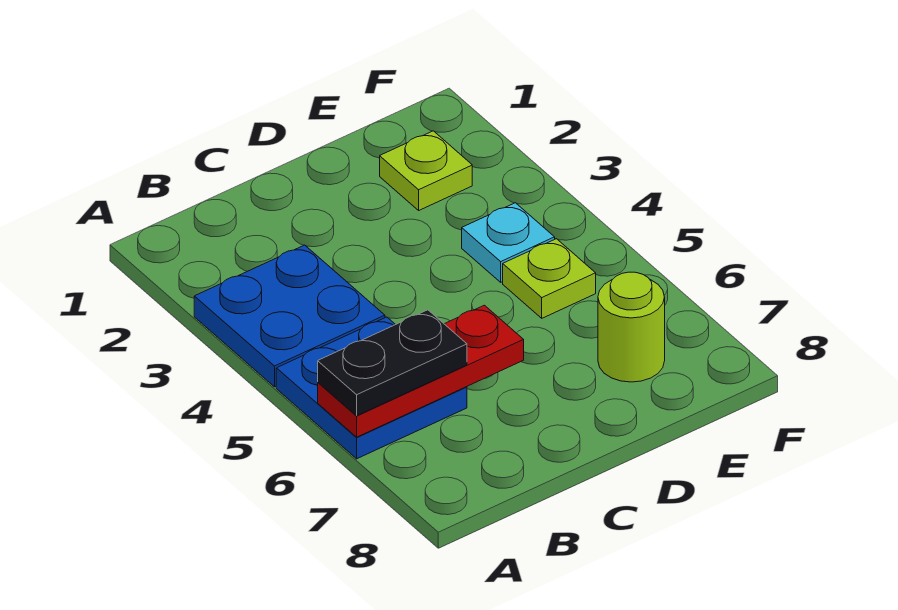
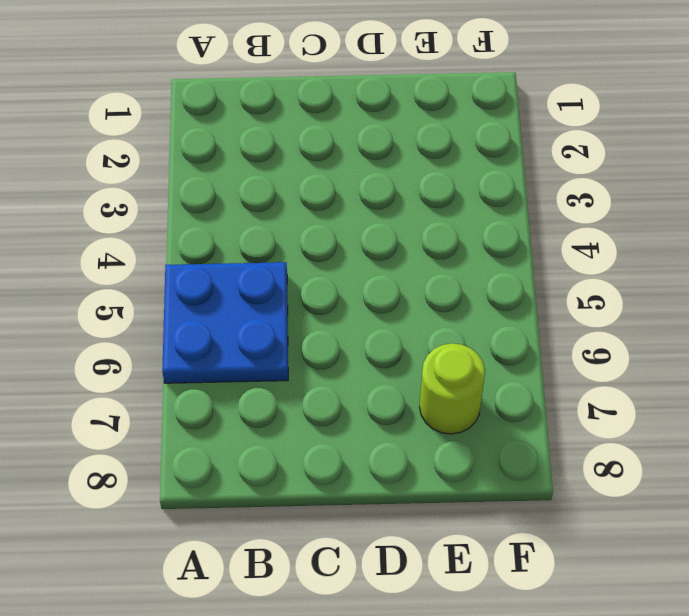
none -> blue plate A3:B4 level 1
none -> lime plate E2 level 1

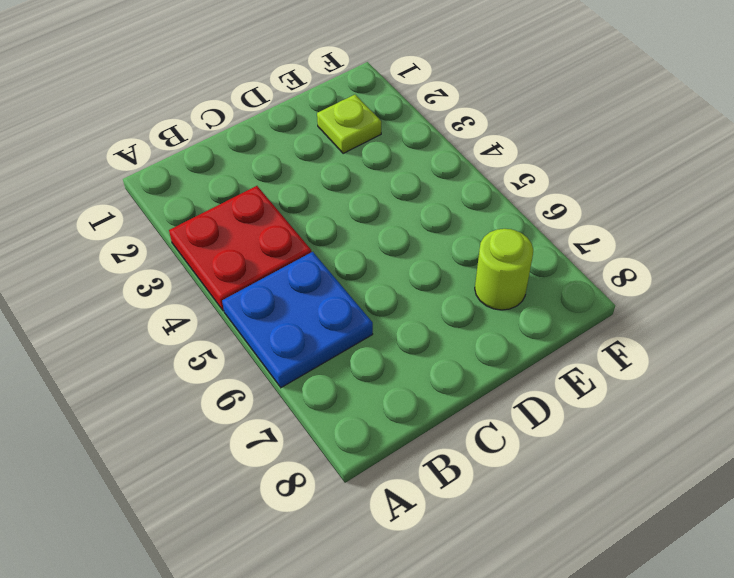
red plate A3:B4 level 1 -> blue plate A3:B4 level 1
none -> cyan plate E4 level 1
none -> lime plate E5 level 1

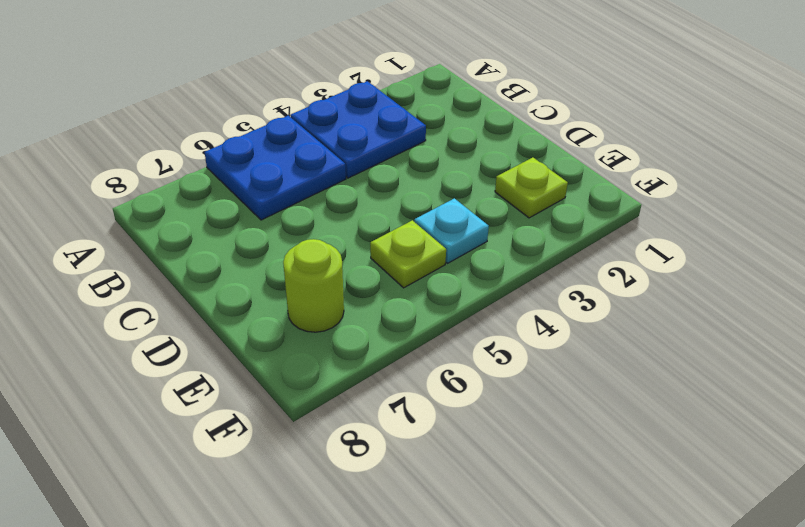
none -> red plate A6:C6 level 2
none -> black plate A6:B6 level 3

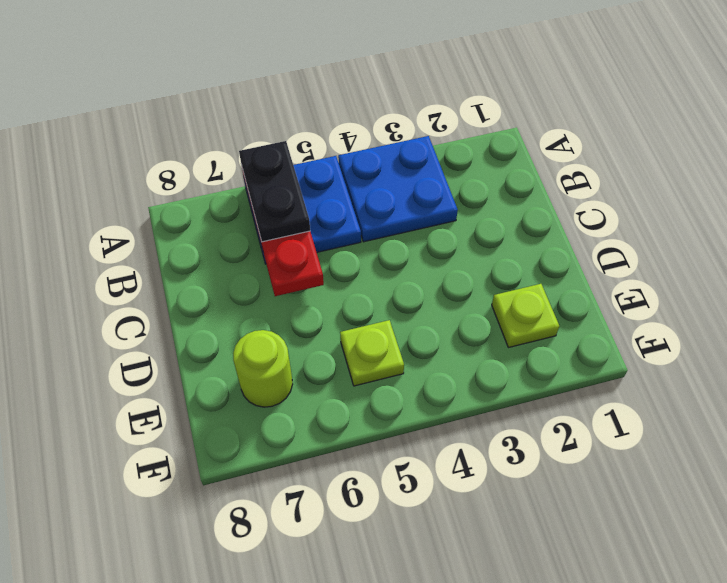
none -> cyan plate E4 level 1

